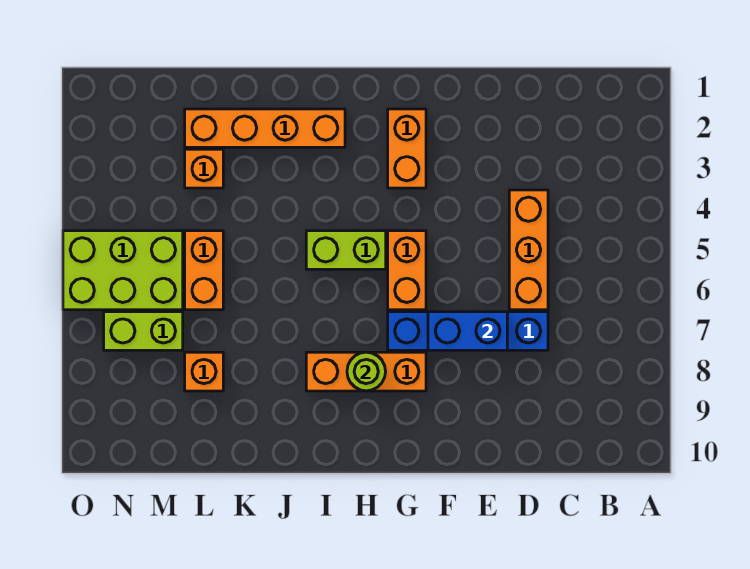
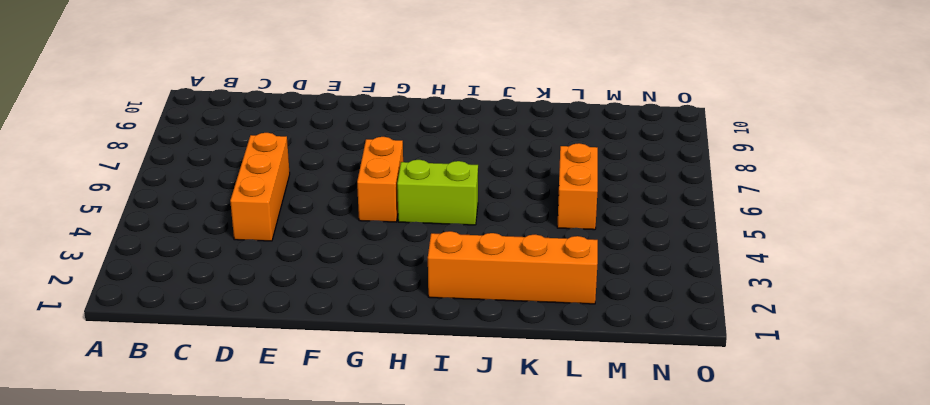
none -> blue brick D7:G7 level 1
none -> orange brick G2:G3 level 1
none -> orange brick G8:I8 level 1

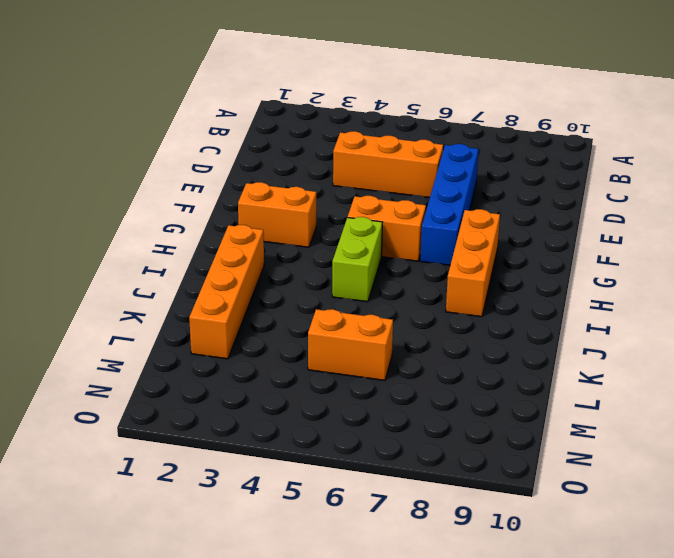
none -> orange brick L3 level 1
none -> orange brick L8 level 1
none -> lime brick M5:O6 level 1

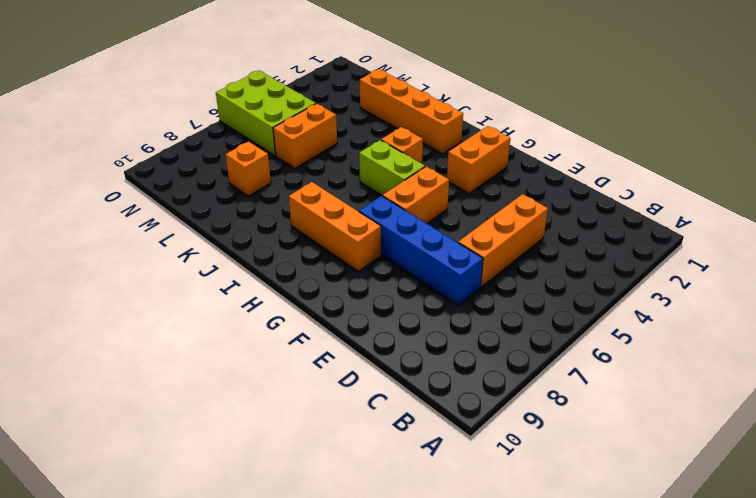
orange brick I4 level 1 -> orange brick L3 level 1
none -> lime brick M7:N7 level 1
none -> blue brick E7:F7 level 2
none -> lime round brick H8 level 2

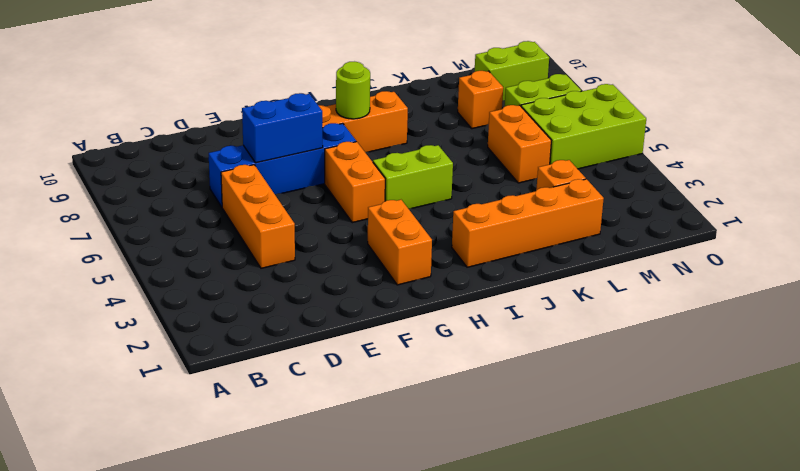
lime brick M9:N9 level 1 -> none

